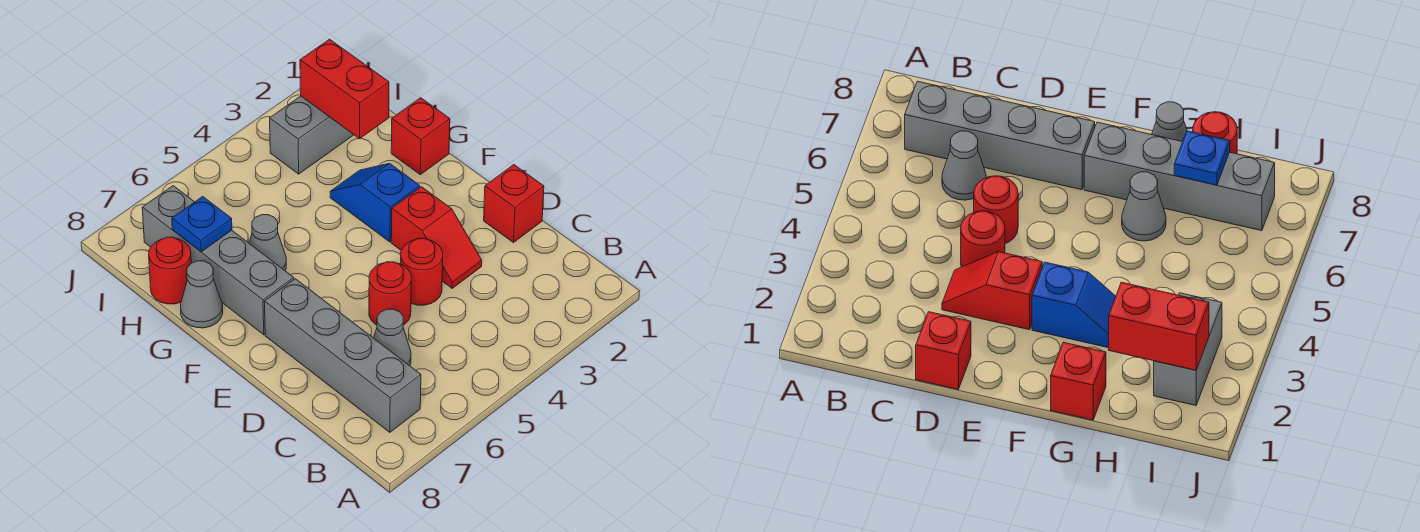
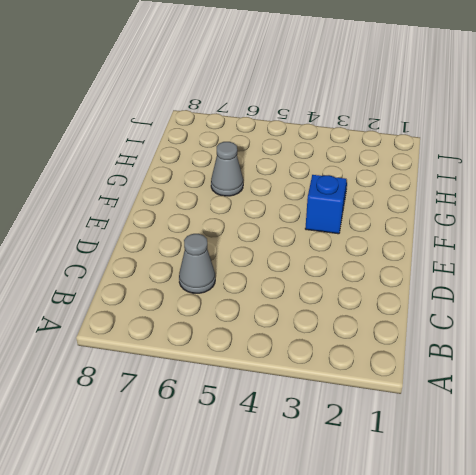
none -> grey brick B7:E7 level 1
none -> red brick D1 level 1
none -> red slope D3:E3 level 1 top E

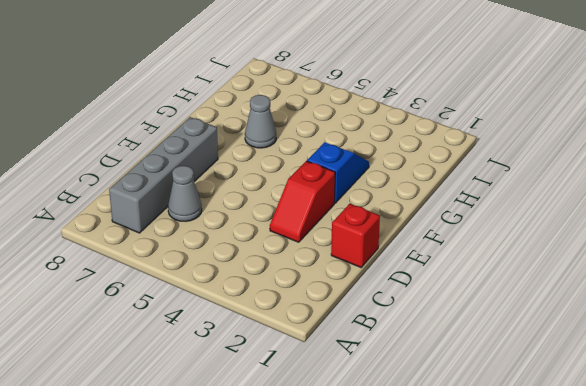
none -> red round brick D4 level 1
none -> red round brick D5 level 1
none -> grey brick F7:I7 level 1

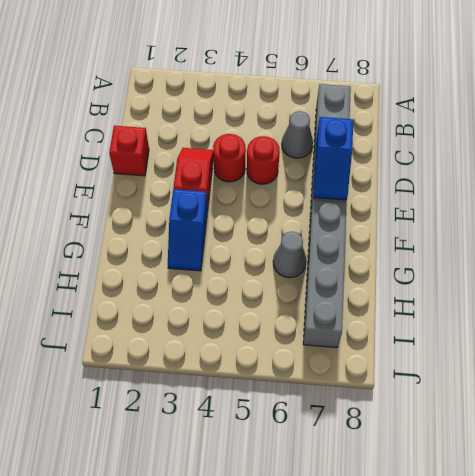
blue slope D7:E7 level 2 top D -> none
none -> red brick G1 level 1
none -> grey cone G8 level 1
none -> red round brick H8 level 1

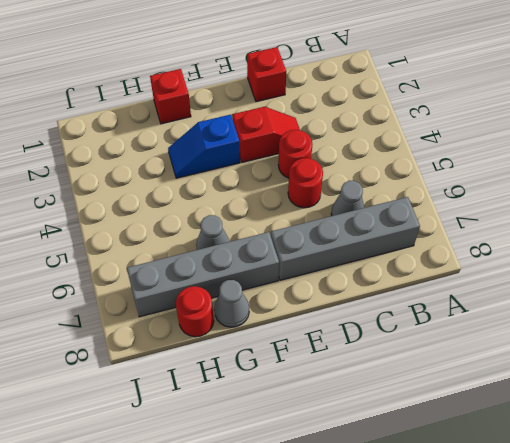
none -> grey brick I2:I3 level 1
none -> red brick H2:I2 level 2
none -> blue plate H7 level 2

